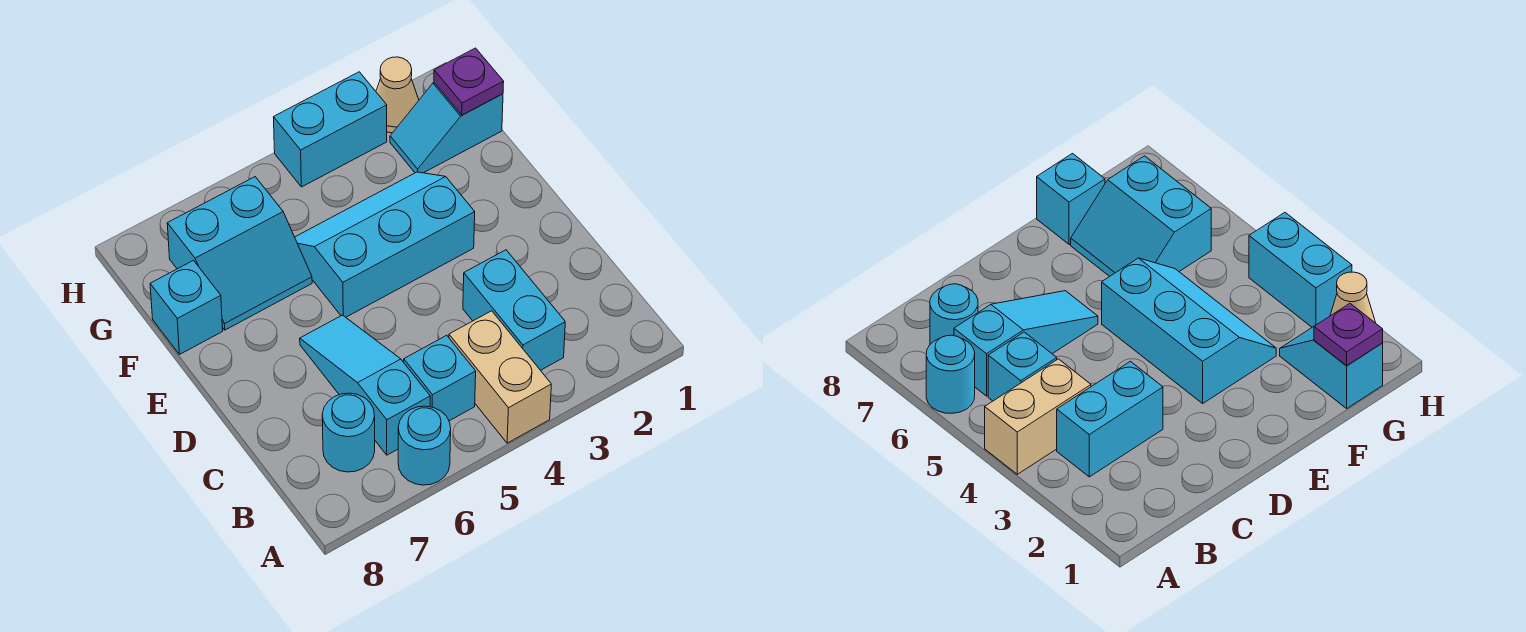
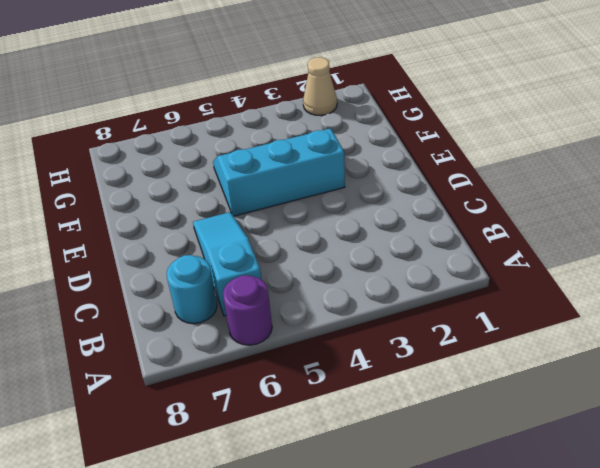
purple round brick A6 level 1 -> cyan round brick A6 level 1
none -> tan brick A4:B4 level 1
none -> cyan brick B3:C3 level 1
none -> cyan brick B5 level 1

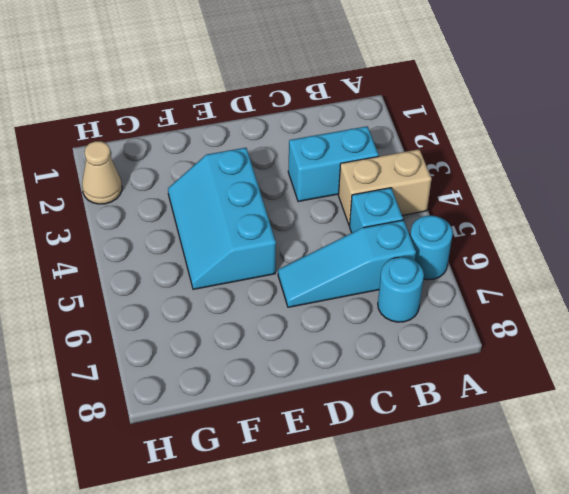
none -> cyan slope F6:G7 level 1 top G
none -> cyan brick F8 level 1
none -> cyan slope G1:G2 level 1 top 1

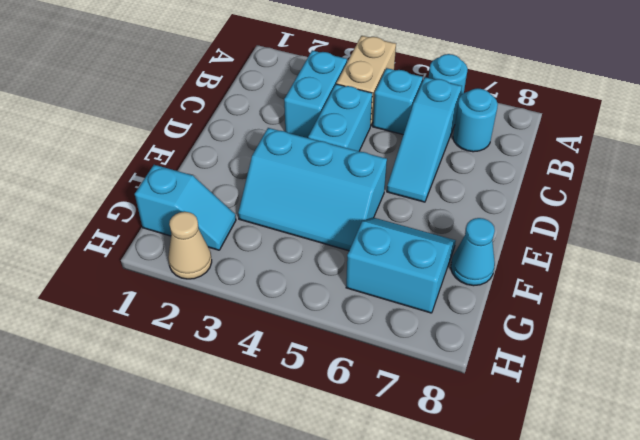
cyan brick C4:D4 level 1 -> cyan brick H3:H4 level 1
cyan cone F8 level 1 -> cyan brick F8 level 1
none -> purple plate G1 level 2

